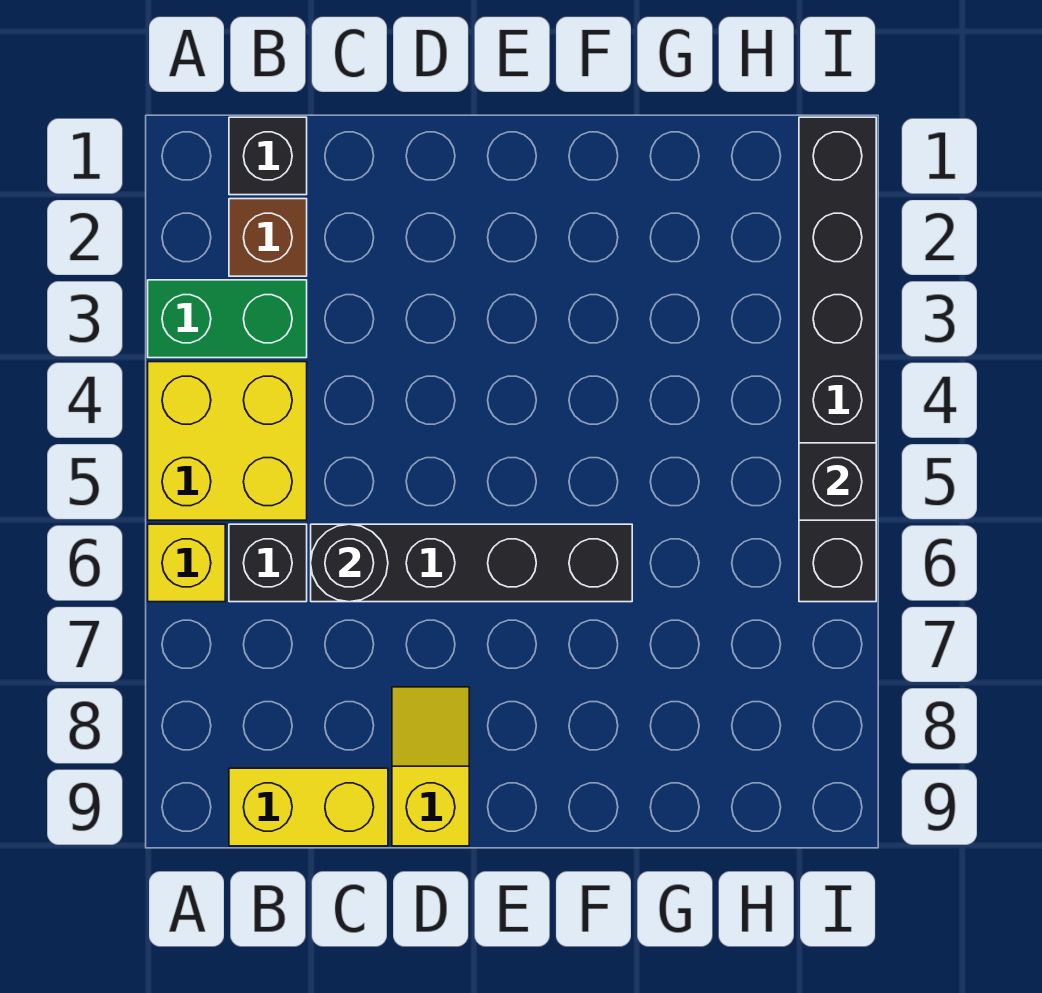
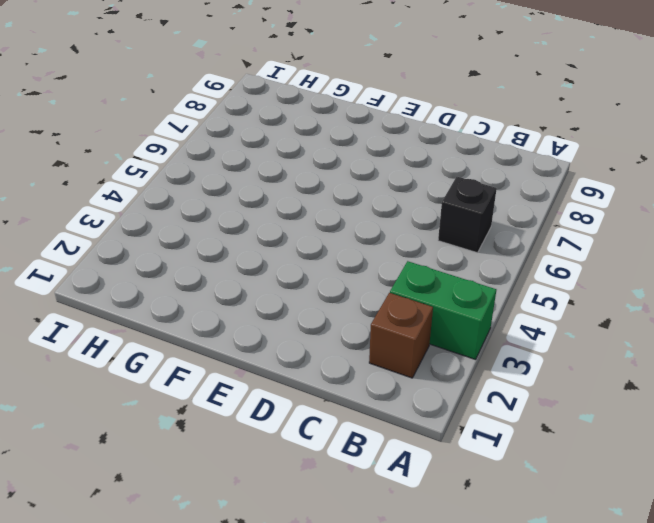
none -> yellow brick A4:B5 level 1
none -> yellow brick A6 level 1
none -> black brick B1 level 1

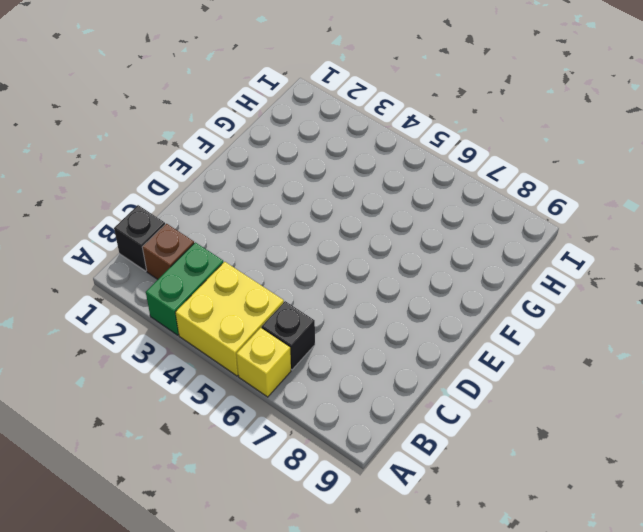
none -> yellow brick B9:C9 level 1
none -> black brick C6:F6 level 1
none -> yellow slope D8:D9 level 1 top 9

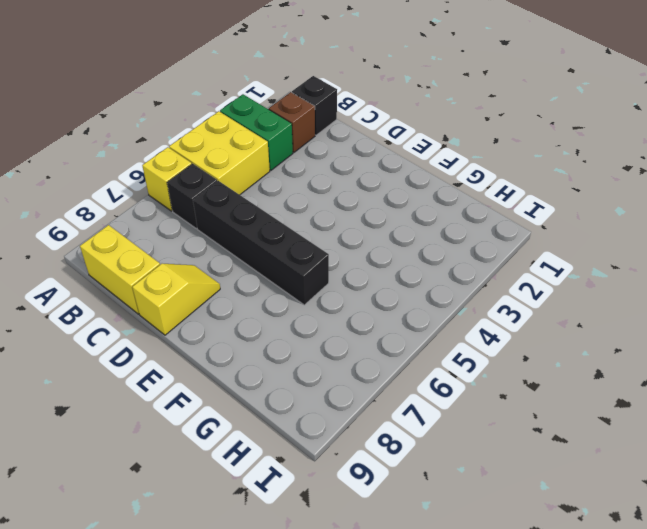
none -> black brick I1:I6 level 1
none -> black round brick C6 level 2
none -> black brick I5 level 2

